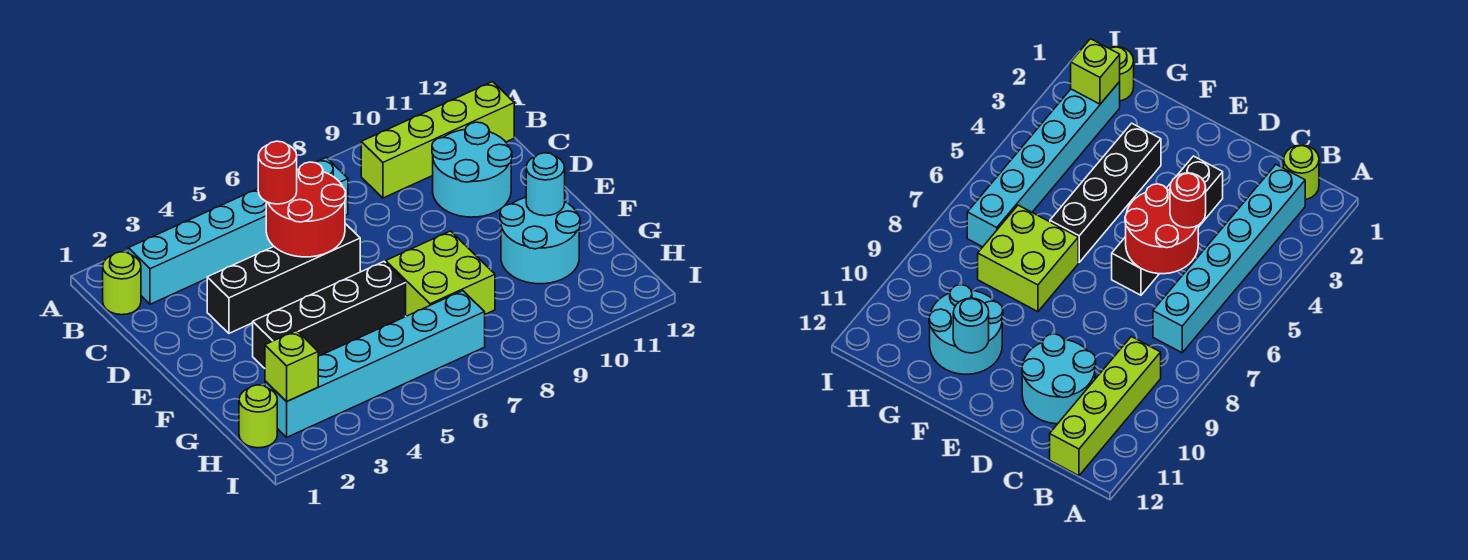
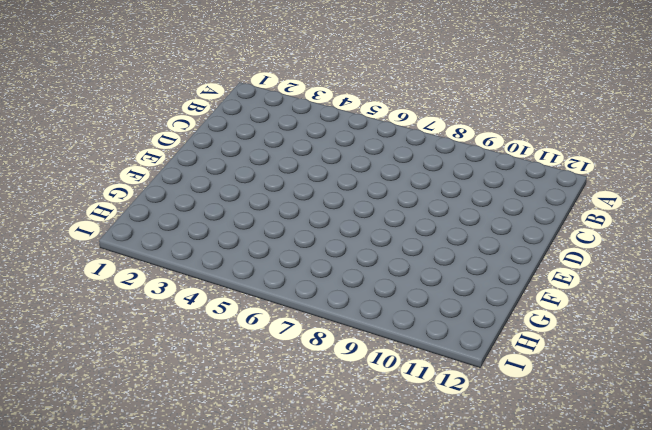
none -> lime round brick B1 level 1
none -> cyan brick B2:B7 level 1
none -> lime brick B9:B12 level 1

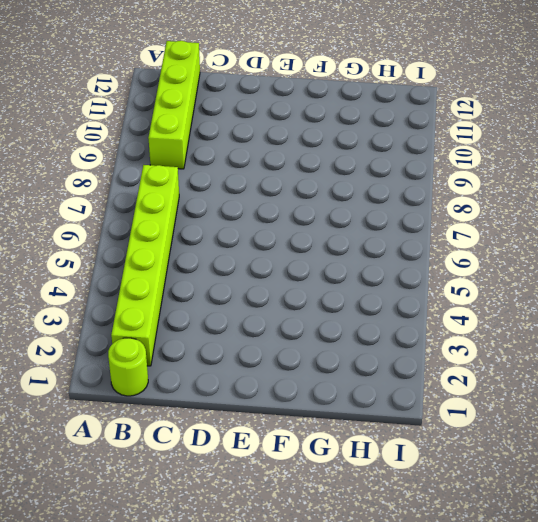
lime brick B2:B7 level 1 -> cyan brick B2:B7 level 1
none -> cyan round brick C10:D11 level 1
none -> black brick D3:D6 level 1
none -> black brick F3:F6 level 1

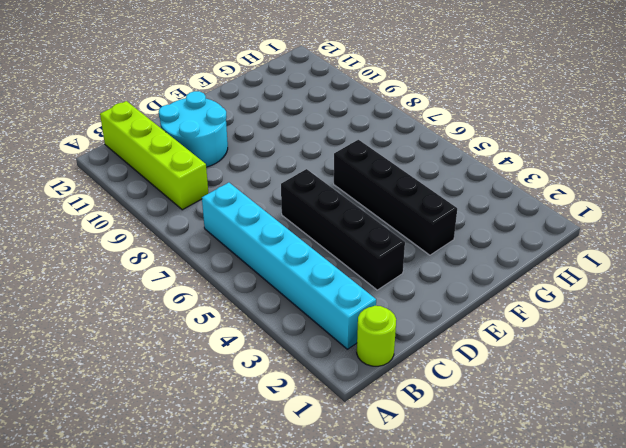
none -> lime brick F7:G8 level 1
none -> cyan round brick F10:G11 level 1
none -> lime round brick H1 level 1

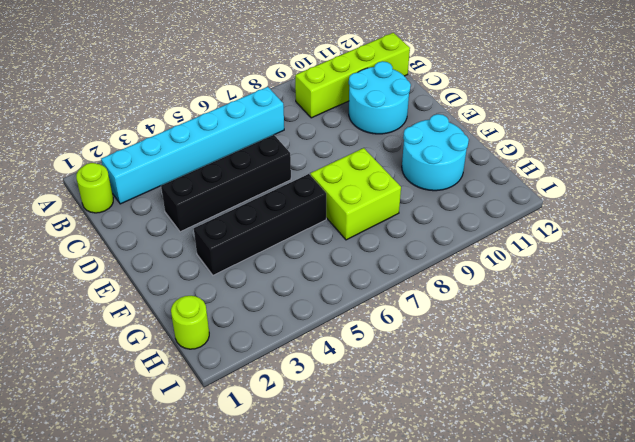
none -> cyan brick H2:H7 level 1
none -> red round brick C5:D6 level 2
none -> cyan round brick F11 level 2

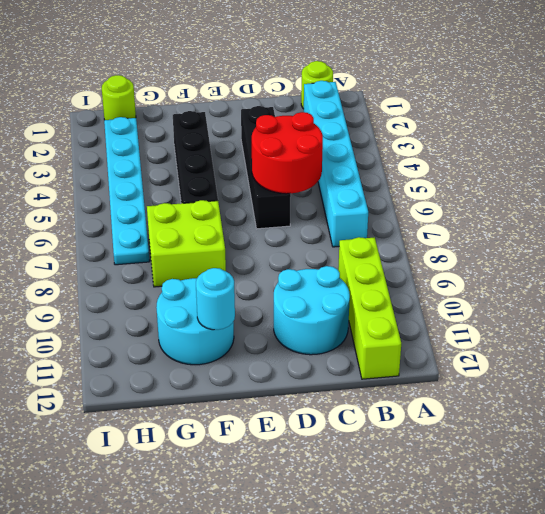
cyan plate H2:H7 level 1 -> cyan brick H2:H7 level 1
none -> lime brick H2 level 2
none -> red round brick C5 level 3

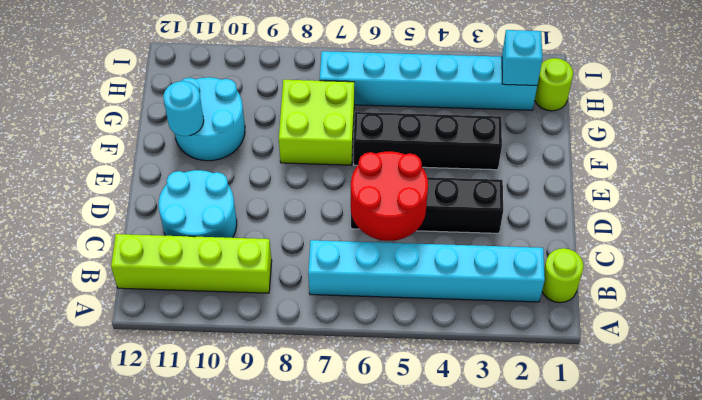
cyan brick H2 level 2 -> lime brick H2 level 2
none -> red round brick C5 level 3

